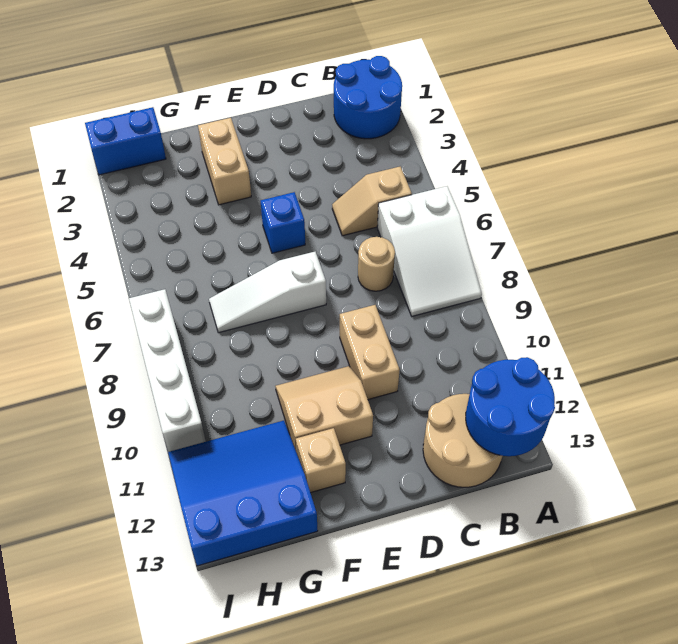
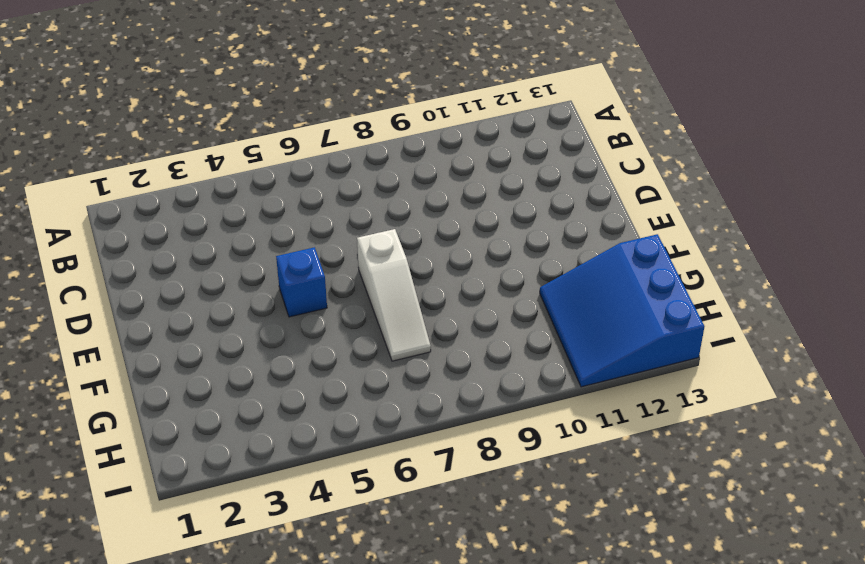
none -> blue round brick A1:B2 level 1
none -> white slope A6:B8 level 1 top 6
none -> tan slope B5:C5 level 1 top B

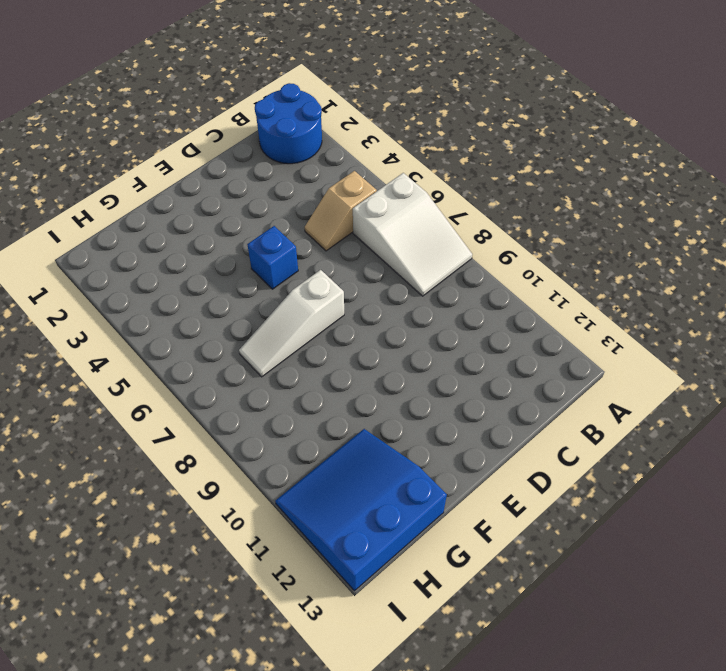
none -> tan round brick B12:C13 level 1
none -> tan round brick C7 level 1
none -> tan brick D9:D10 level 1

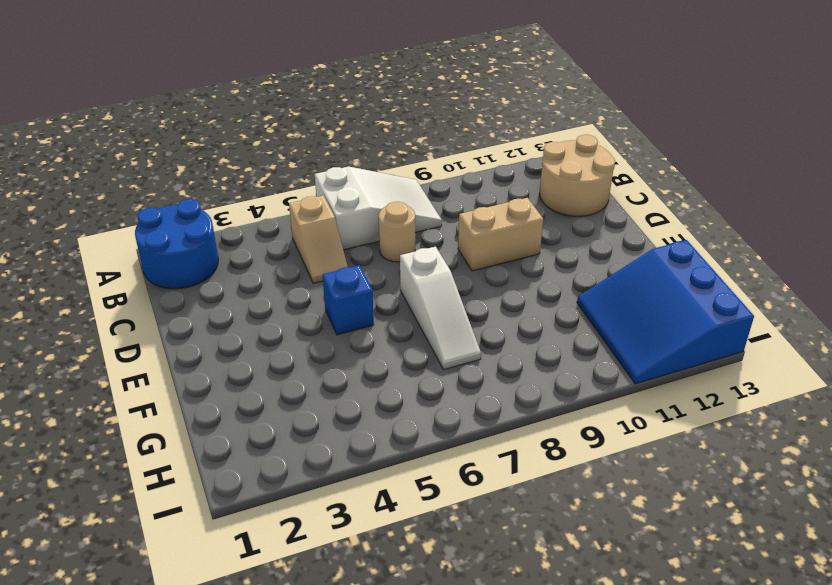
none -> tan slope E10:F11 level 1 top 11
none -> tan brick F2:F3 level 1
none -> tan brick F12 level 1

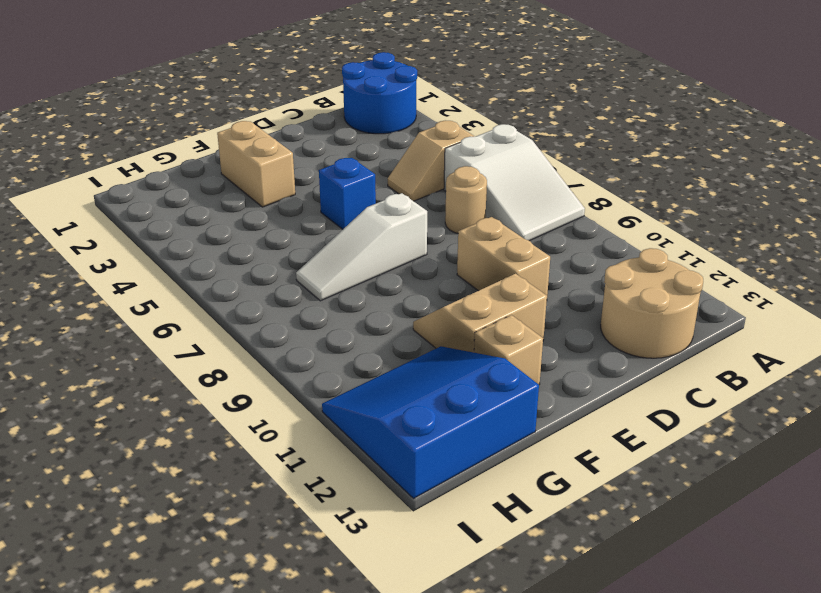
none -> blue brick H1:I1 level 1
none -> white brick I7:I10 level 1
none -> blue round brick A12:B13 level 2

